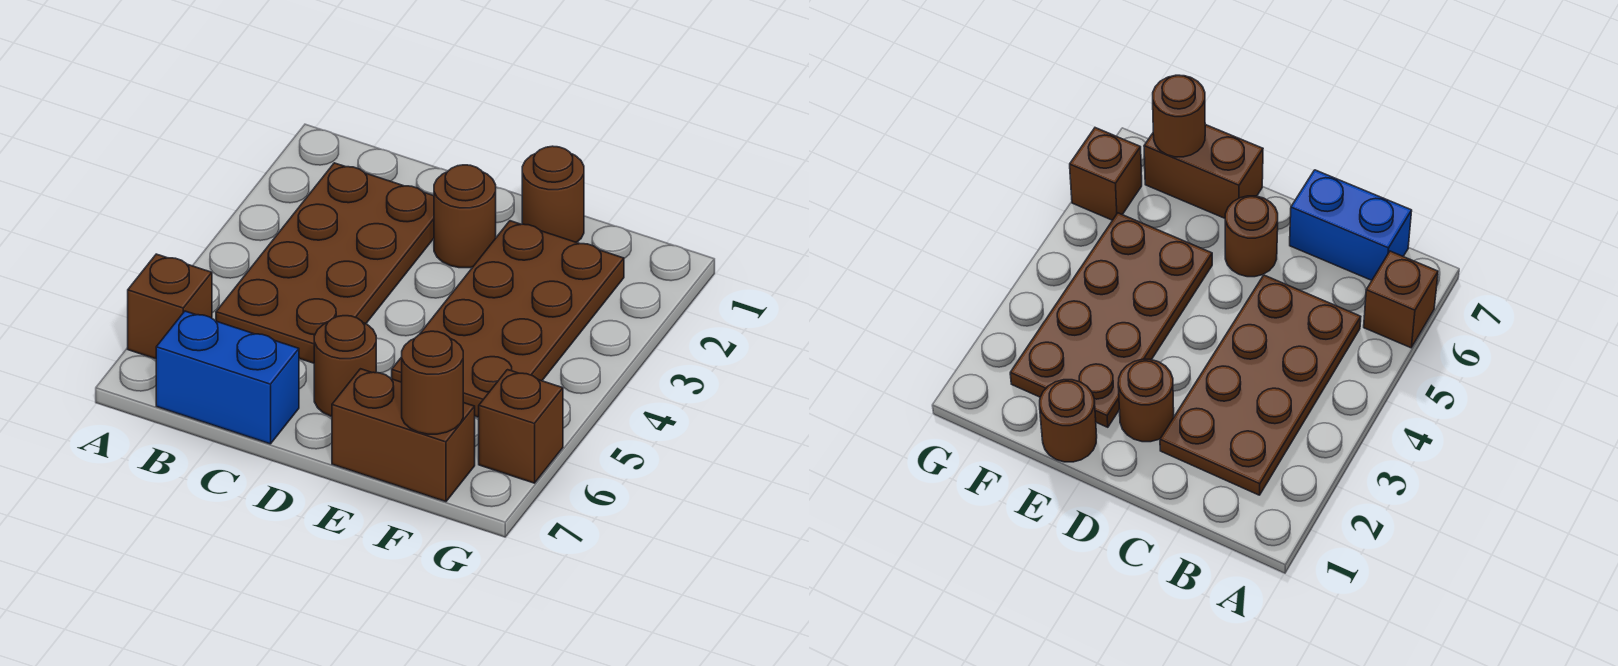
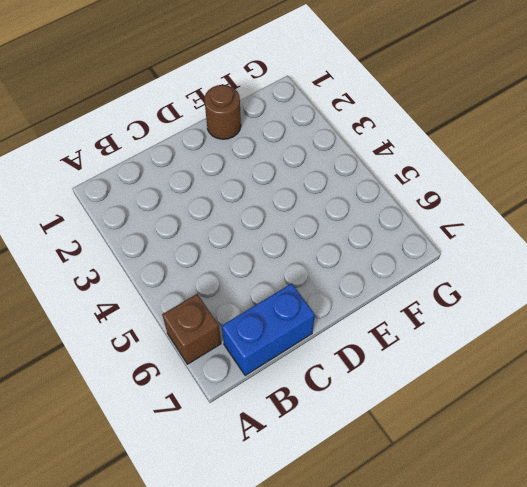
none -> brown plate B2:C5 level 1
none -> brown round brick D2 level 1

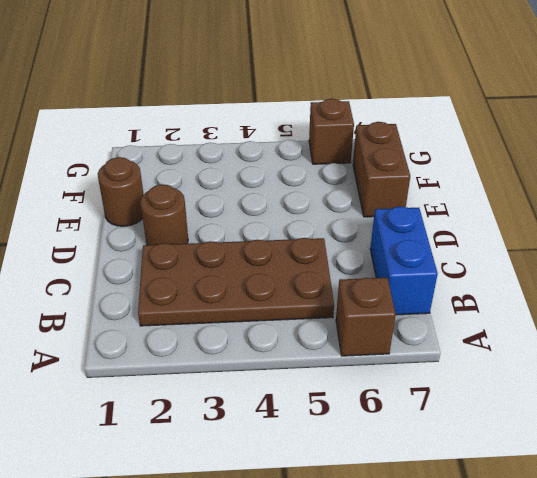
none -> brown round brick D6 level 1
none -> brown plate E2:F5 level 1

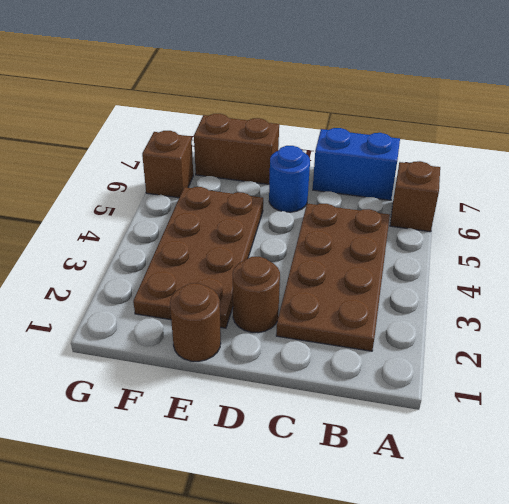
blue round brick D6 level 1 -> brown round brick D6 level 1
none -> brown round brick F7 level 2

